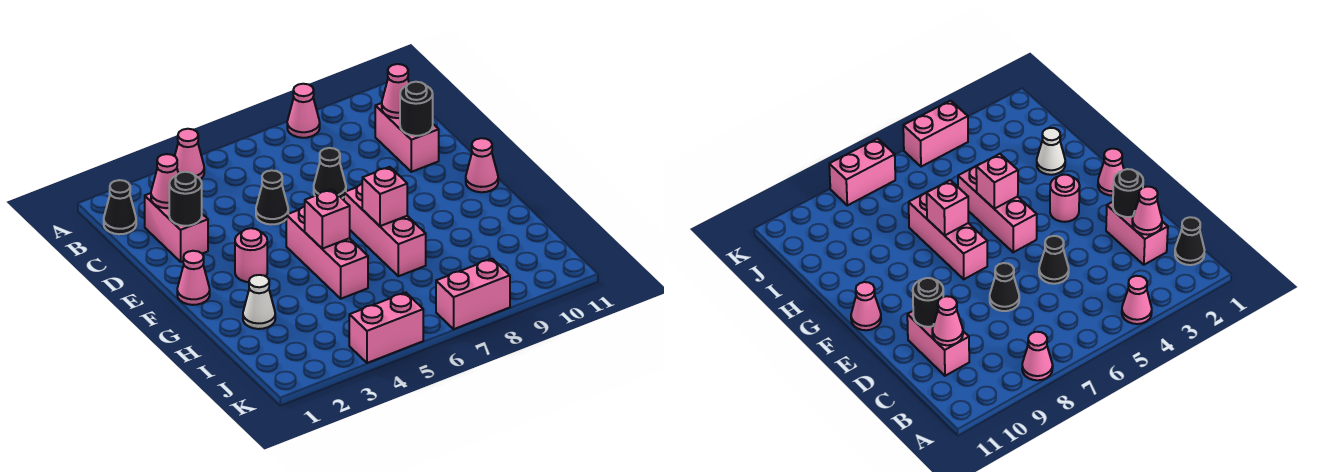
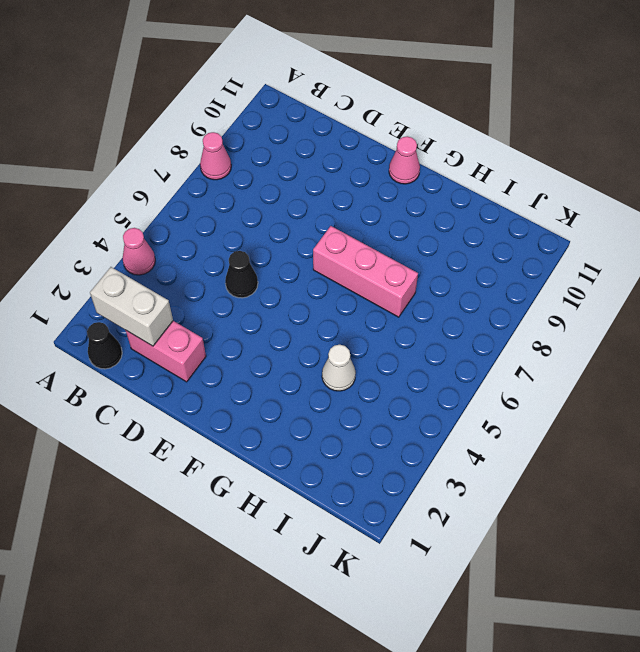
white brick B2:C2 level 2 -> pink cone C2 level 2
white cone H4 level 1 -> white cone H2 level 1
none -> pink brick C10:D10 level 1
none -> black cone D7 level 1
none -> pink cone F1 level 1

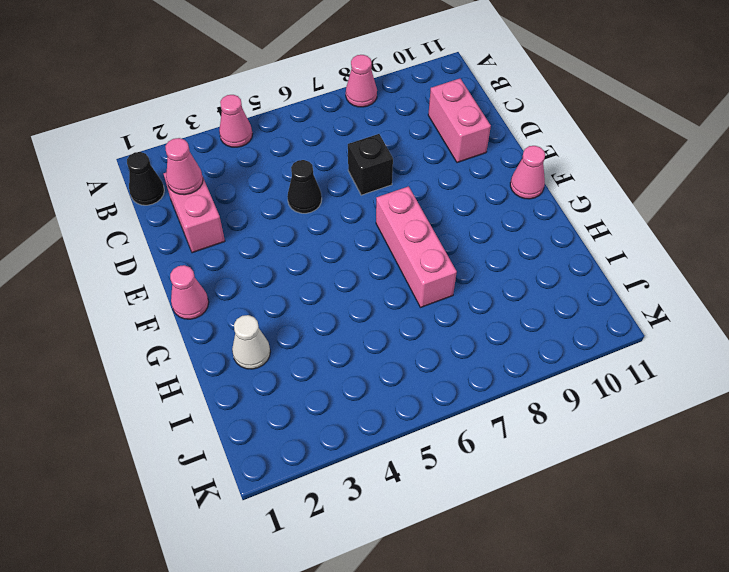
black brick D7 level 1 -> black cone D7 level 1
none -> pink round brick F3 level 1
none -> pink brick F5:H5 level 1
none -> pink brick K4:K5 level 1

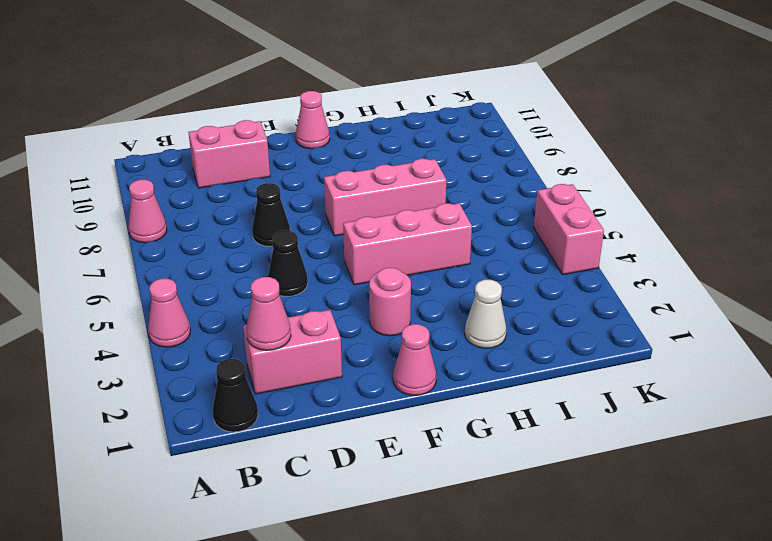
none -> pink brick K7:K8 level 1
none -> pink cone C10 level 2
none -> black round brick D2 level 2

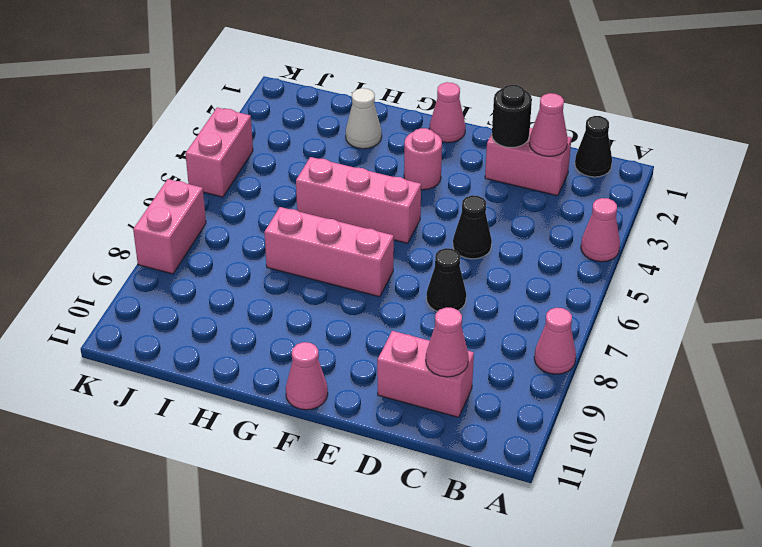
none -> black round brick D10 level 2
none -> pink brick G5 level 2
none -> pink brick G7 level 2

